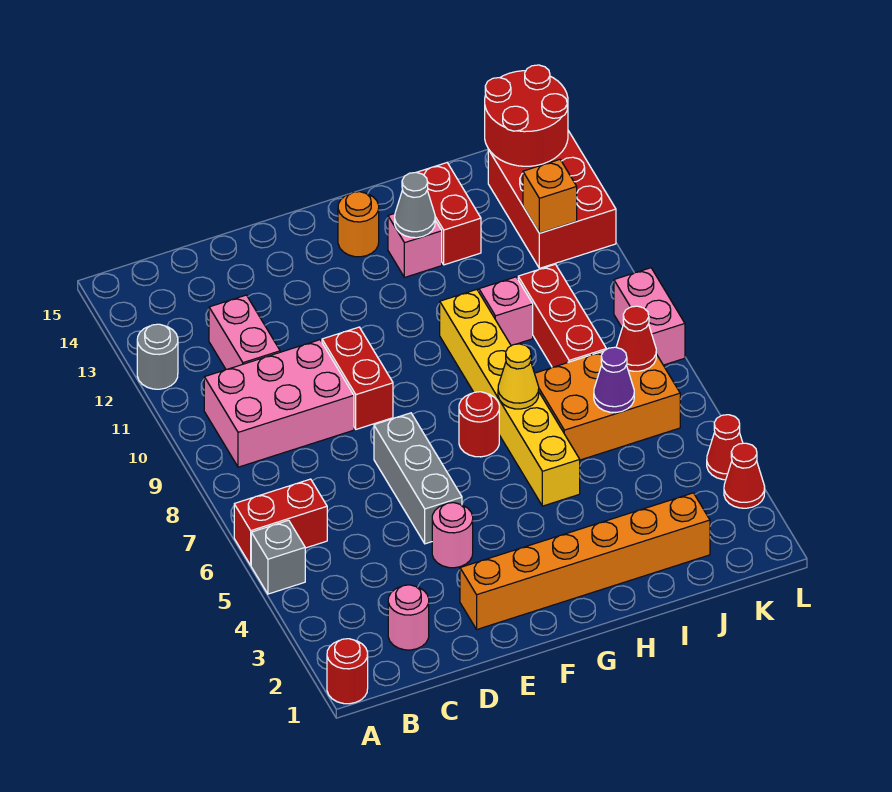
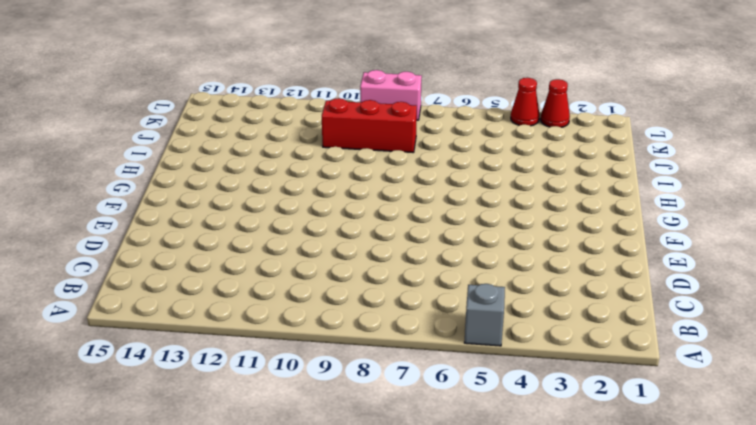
none -> red round brick A1 level 1
none -> red brick A6:B6 level 1
none -> grey round brick A12 level 1

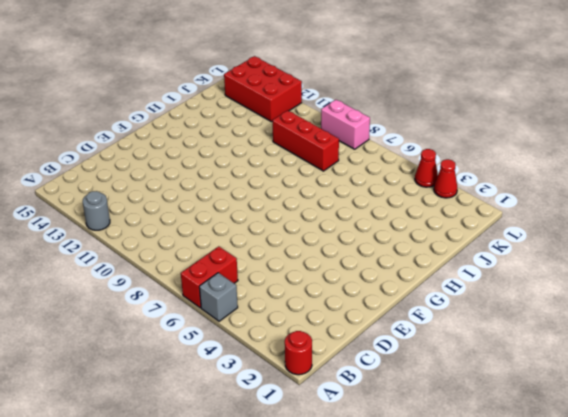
none -> pink brick B9:D10 level 1
none -> pink round brick C2 level 1
none -> pink brick C11:C12 level 1

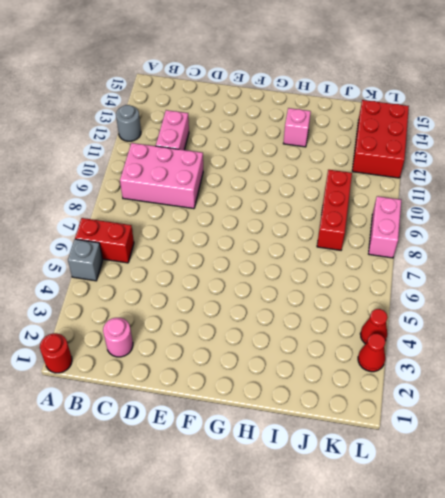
none -> orange brick E2:J2 level 1
none -> pink round brick E4 level 1
none -> grey brick E5:E7 level 1

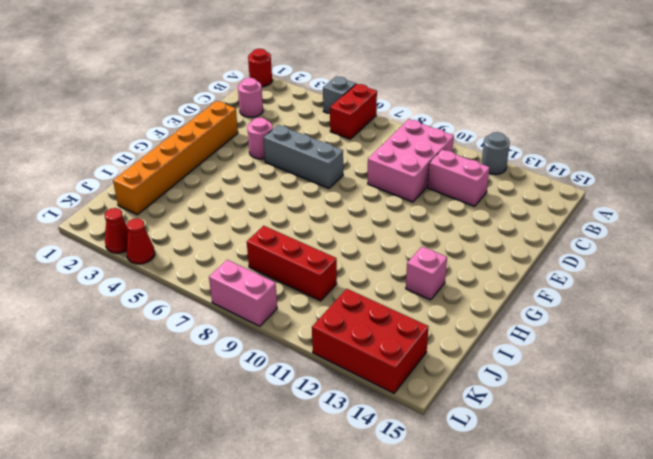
none -> red brick E9:E10 level 1
none -> red round brick G7 level 1
none -> orange round brick G14 level 1

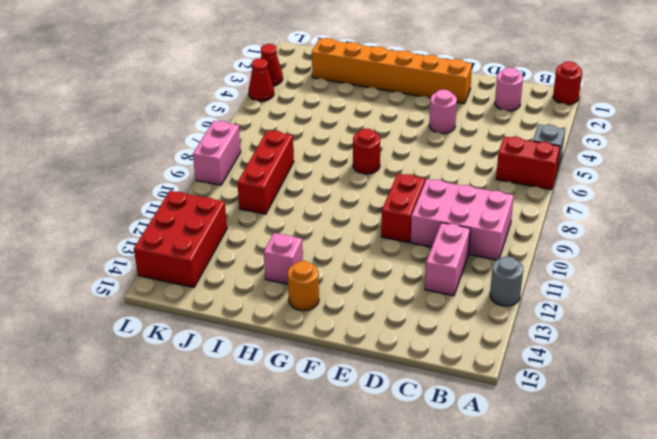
none -> grey brick E5:E7 level 1
none -> yellow brick H5:H10 level 1
none -> orange brick I6:K7 level 1

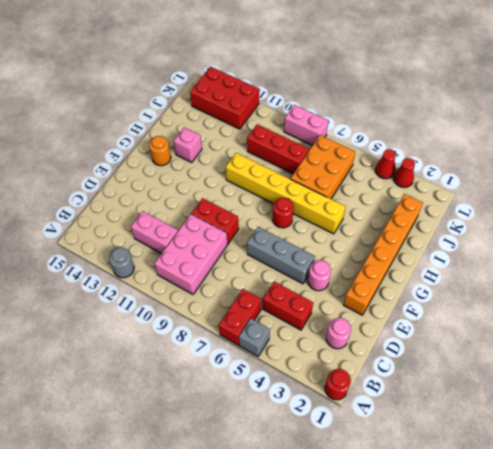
red brick C4:C5 level 1 -> red brick I13:I14 level 1
none -> pink brick I10 level 1
none -> yellow cone H7 level 2
none -> grey cone H13 level 2

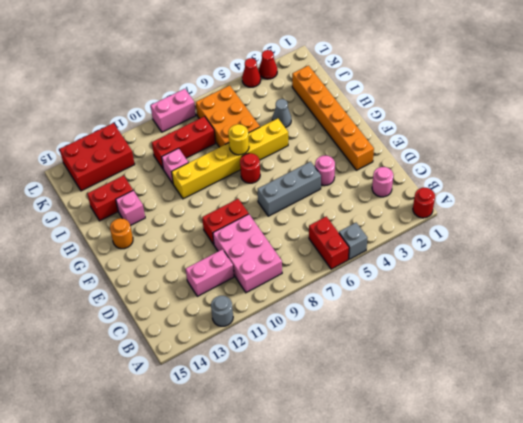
yellow round brick H7 level 2 -> yellow cone H7 level 2
grey cone I4 level 1 -> grey cone H13 level 2
none -> purple cone J6 level 2
none -> red cone K7 level 2
none -> orange brick K12 level 2

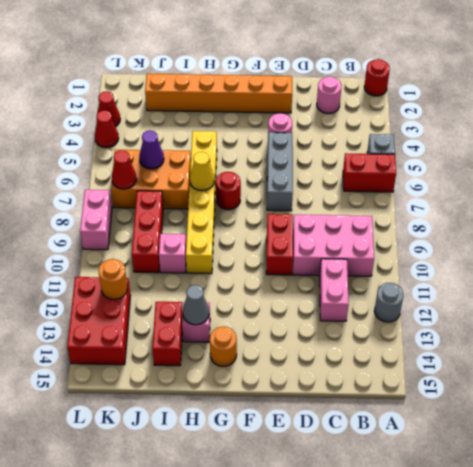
orange round brick K12 level 2 -> orange brick K12 level 2
none -> red round brick K14:L15 level 2

